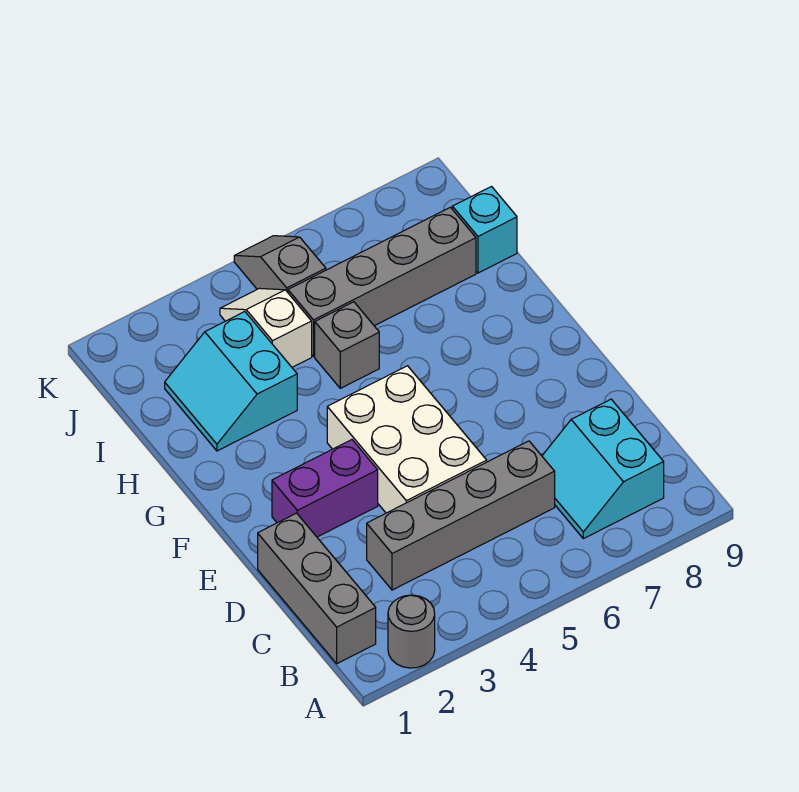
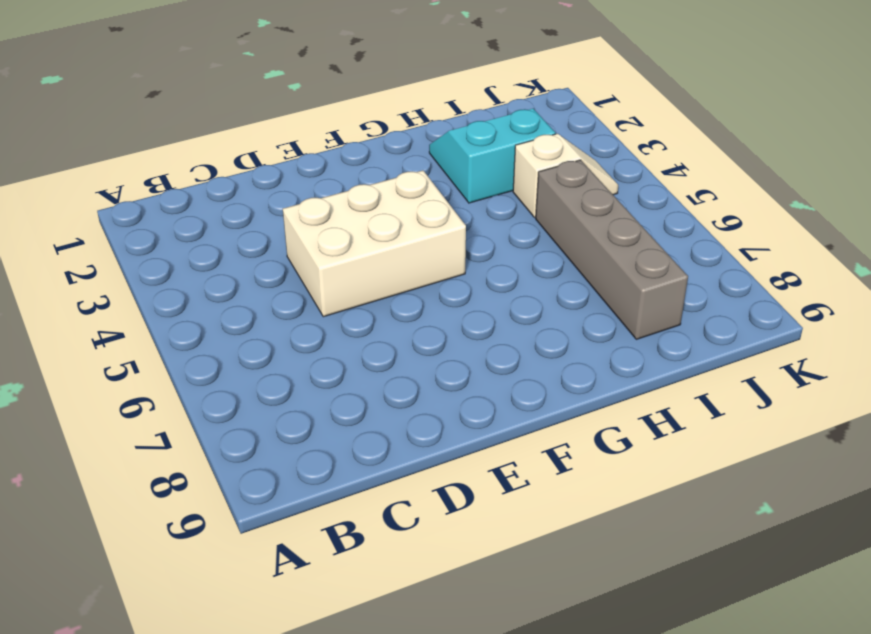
none -> grey round brick A2 level 1
none -> grey brick B1:D1 level 1
none -> cyan slope B7:C8 level 1 top 8

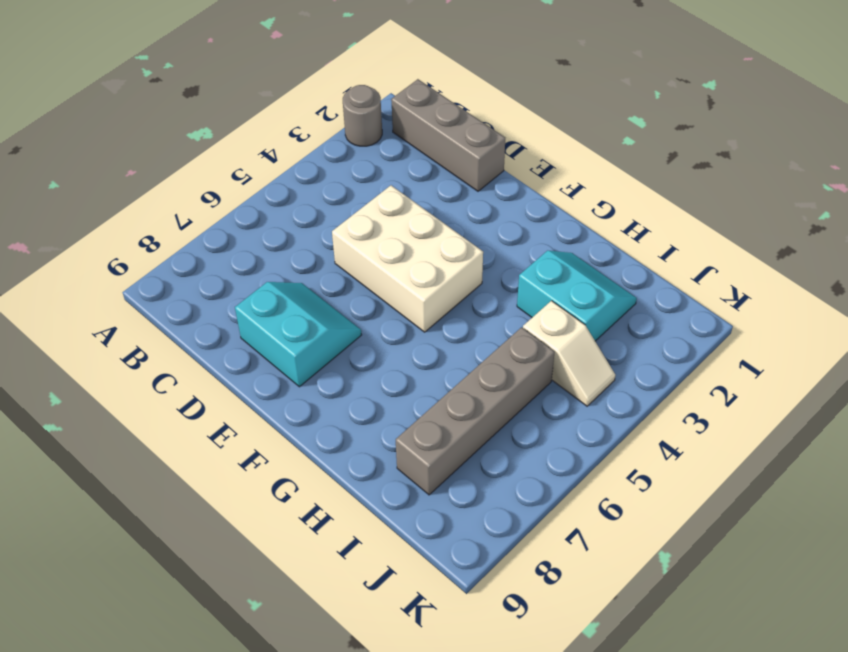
cyan slope D7:E8 level 1 top 8 -> cyan slope B7:C8 level 1 top 8
none -> grey brick C3:C6 level 1
none -> purple brick E2:E3 level 1
none -> grey brick H5 level 1

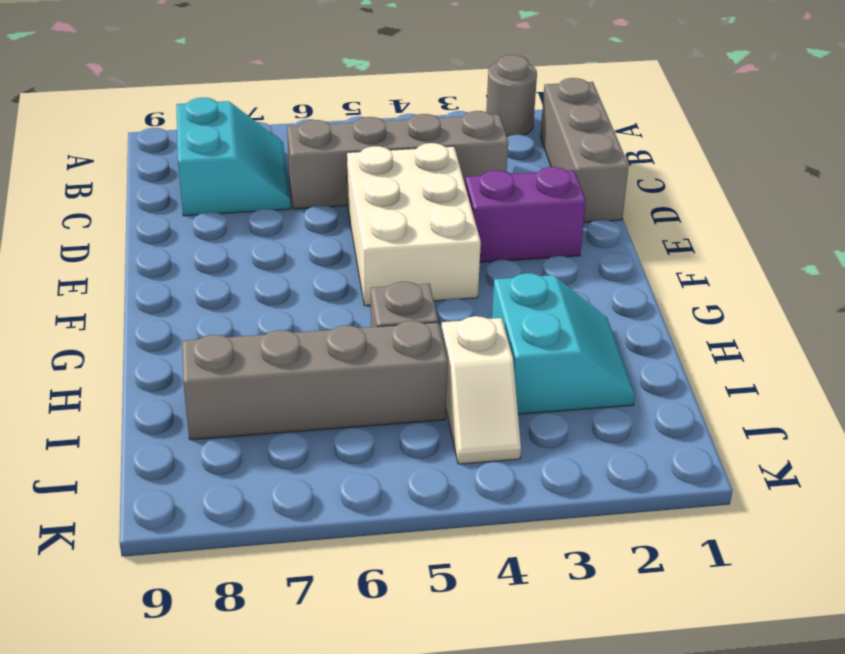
none -> cyan brick I9 level 1
none -> grey slope J5:K5 level 1 top J

